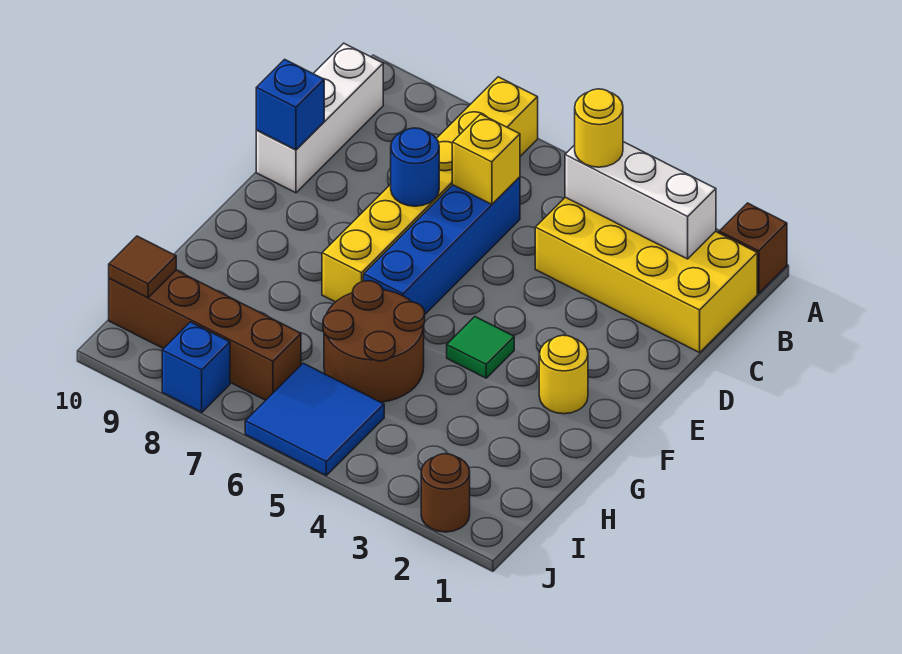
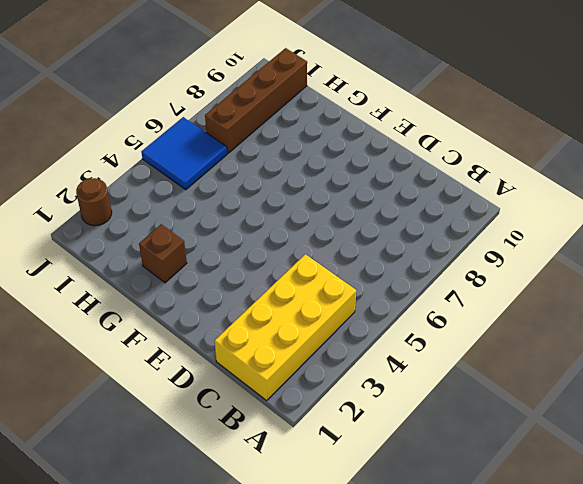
brown brick G2 level 1 -> brown brick A1 level 1
none -> yellow brick A7:F7 level 1
none -> white brick B10:D10 level 1
none -> blue brick C6:F6 level 1

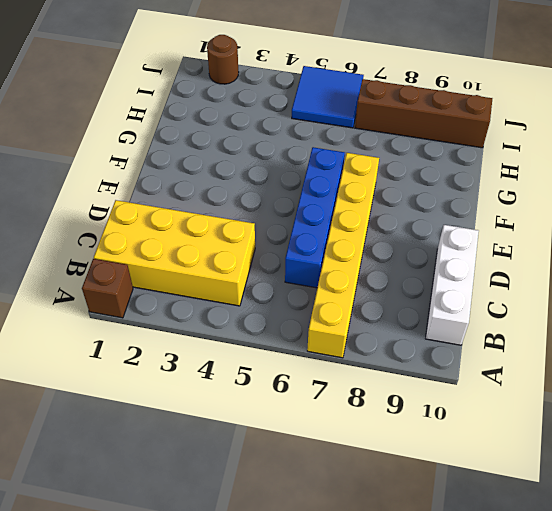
none -> yellow round brick F2 level 1
none -> green tile F4 level 1
none -> brown round brick G5:H6 level 1

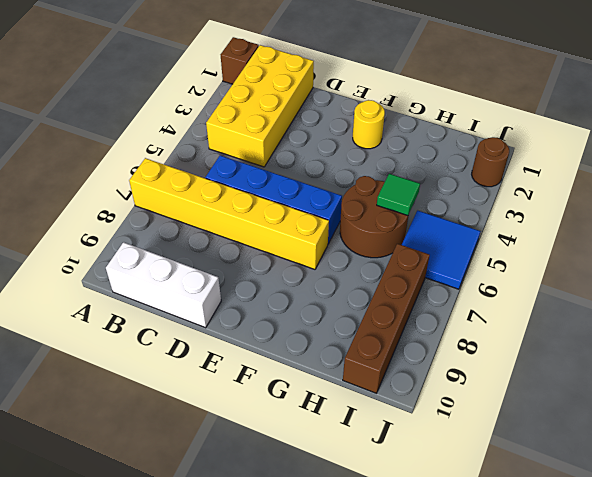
green tile H5 level 2 -> green tile F4 level 1
none -> blue brick J8 level 1
none -> white brick B2:B4 level 2
none -> yellow brick C6 level 2

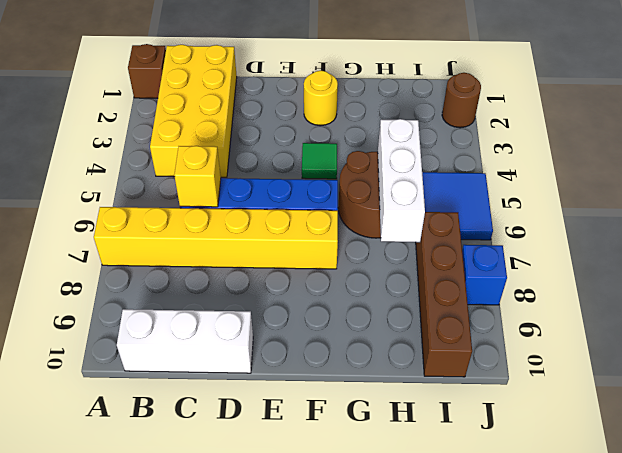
white brick H5:H7 level 2 -> white brick B2:B4 level 2
none -> blue round brick D7 level 2
none -> blue brick D10 level 2
none -> brown tile I10 level 2

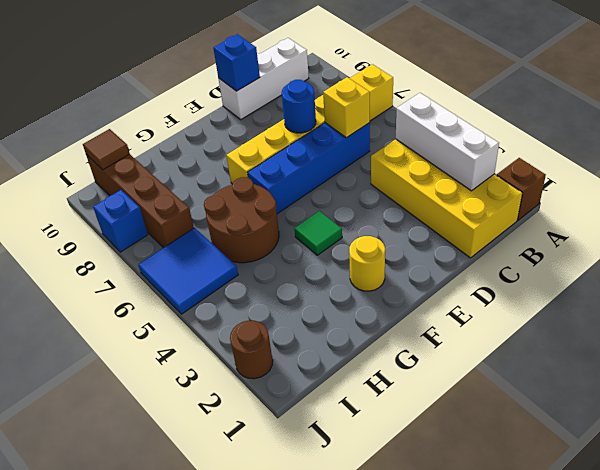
none -> yellow round brick B4 level 3

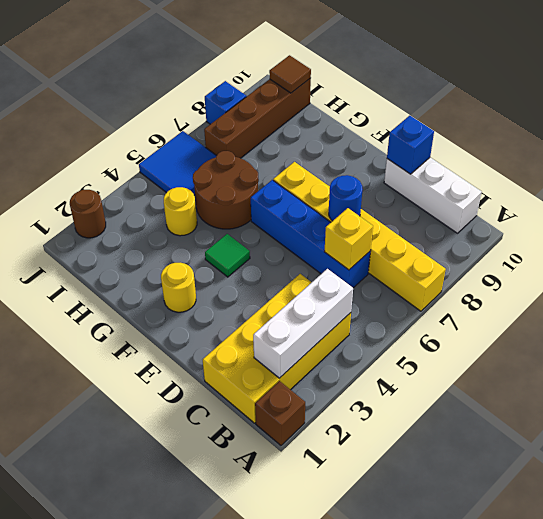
yellow round brick H4 level 1 -> yellow round brick B4 level 3

